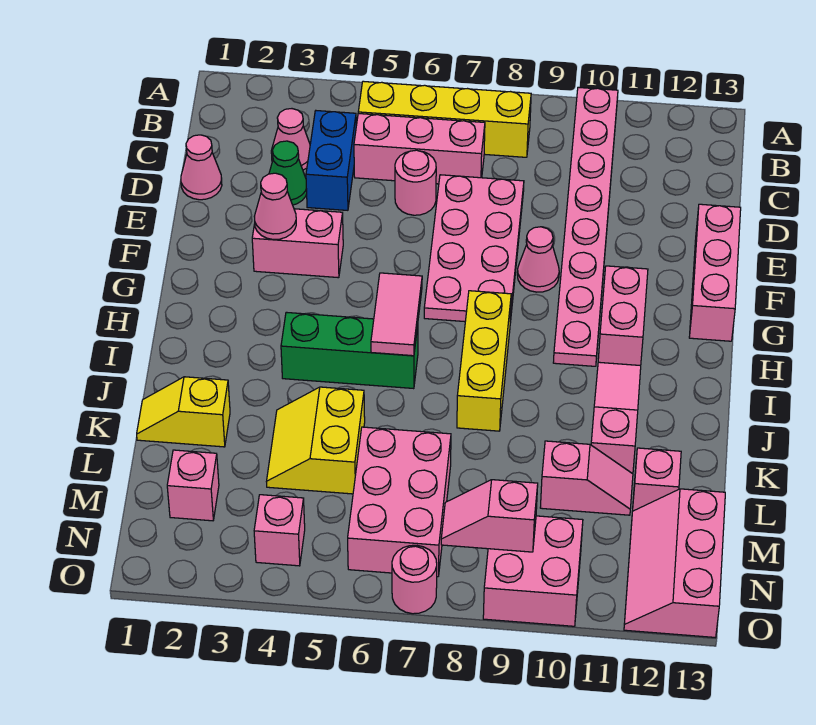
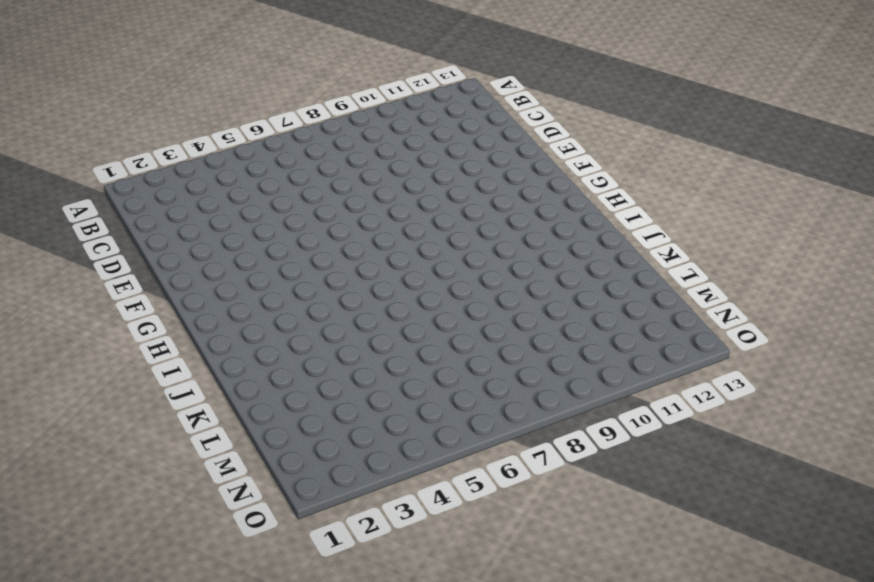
none -> pink plate A10:H10 level 1
none -> yellow brick B5:B8 level 1
none -> pink cone C3 level 1

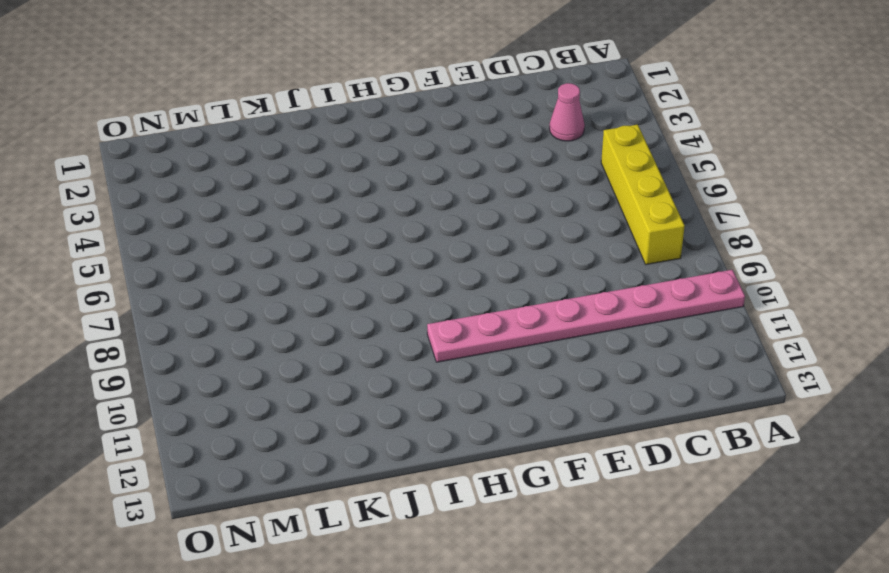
none -> blue brick C4:D4 level 1
none -> pink brick C5:C7 level 1
none -> pink cone D1 level 1

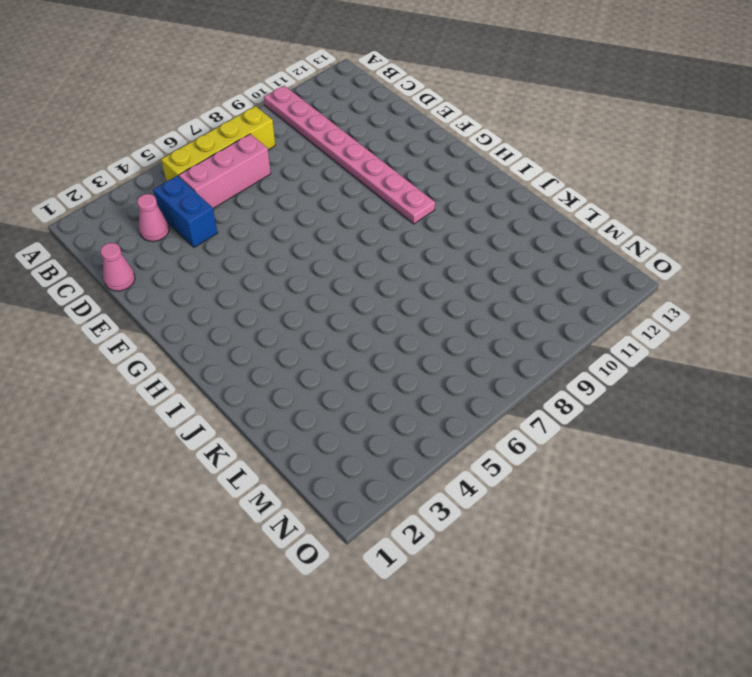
none -> green cone D3 level 1
none -> pink round brick D6 level 1
none -> pink plate D7:G8 level 1

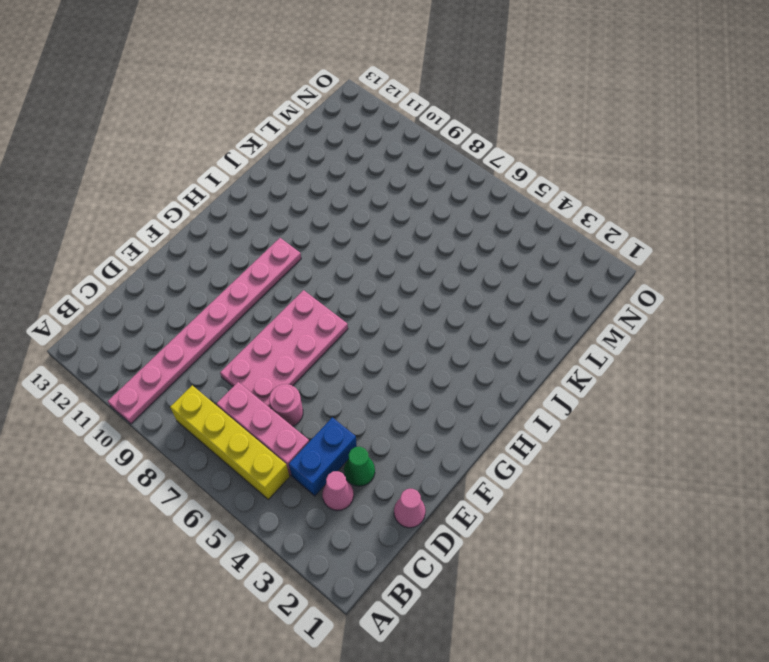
none -> pink brick E13:G13 level 1
none -> pink brick F3:F4 level 1
none -> pink cone F9 level 1

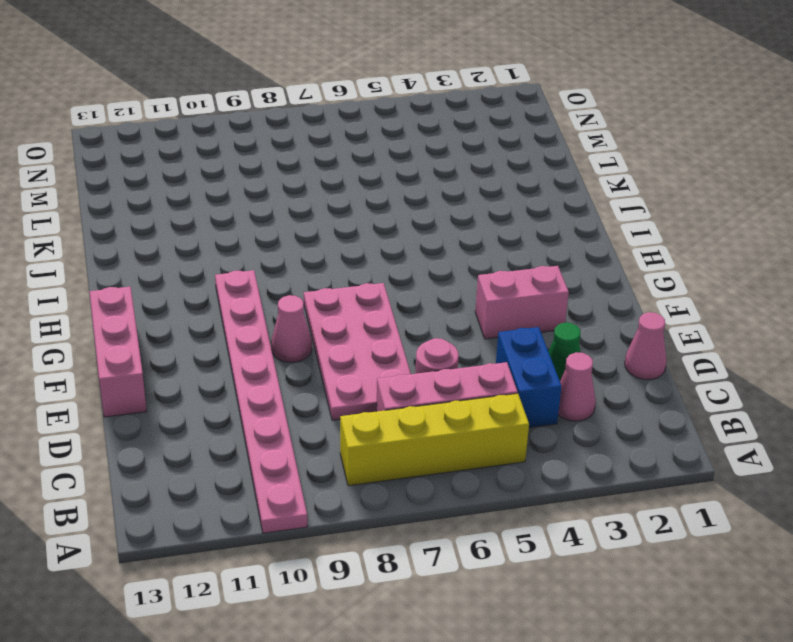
none -> pink brick G11:H11 level 1
none -> yellow brick H8:J8 level 1
none -> green brick I4:I6 level 1

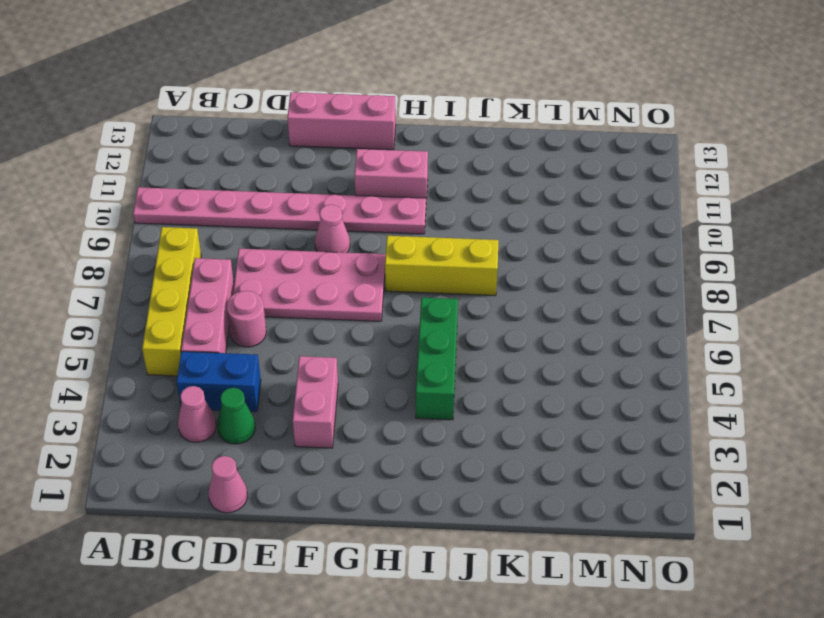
none -> pink slope I11:K11 level 1 top K
none -> yellow slope K1:K2 level 1 top 2
none -> yellow slope K4:L5 level 1 top 5

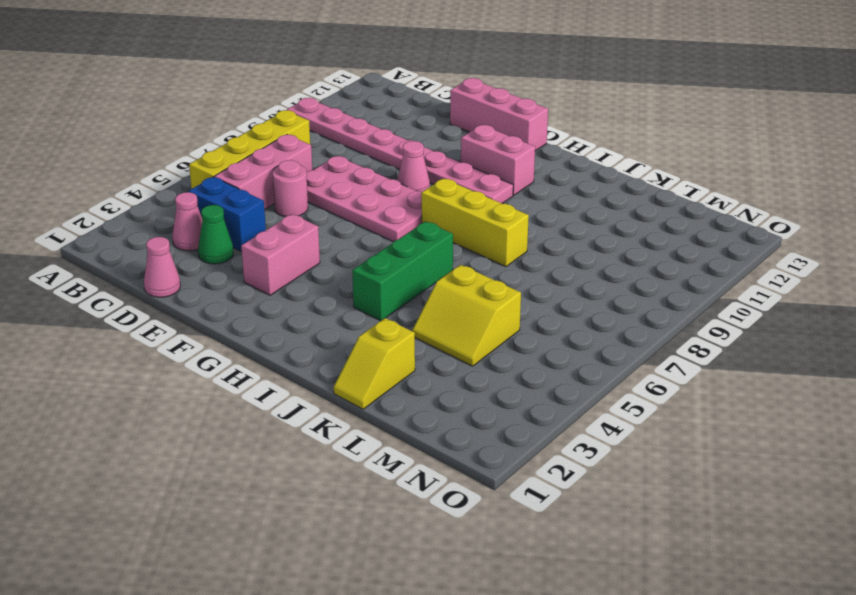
none -> pink slope I11:K11 level 1 top K
none -> pink brick L6:N7 level 1
none -> pink slope L10:L11 level 1 top 10

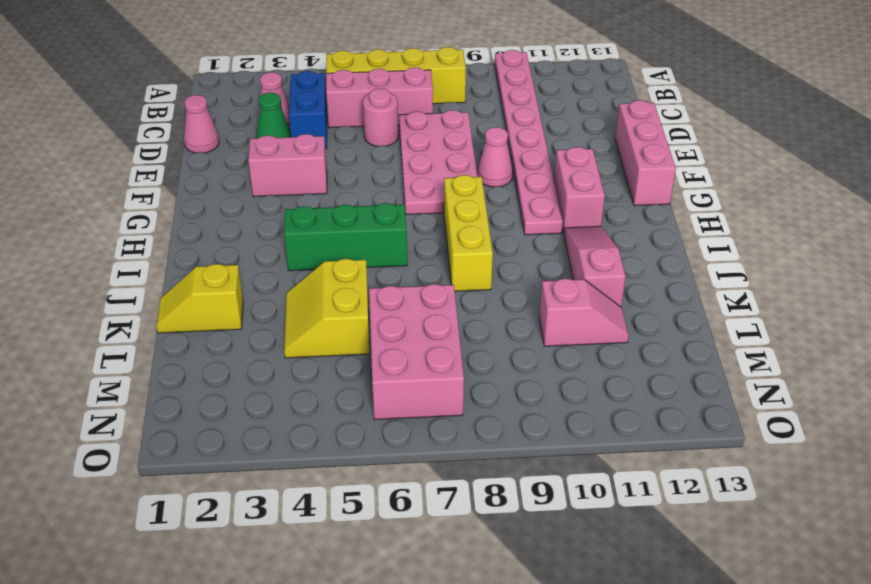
none -> pink brick L12 level 1
none -> pink brick M2 level 1
none -> pink slope M12:O13 level 1 top 13

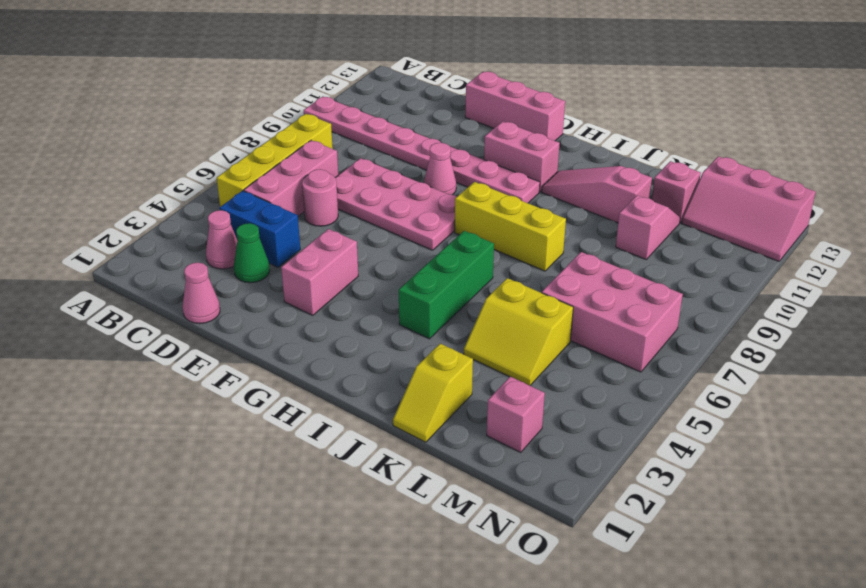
none -> pink brick N4 level 1
none -> pink brick N9:O10 level 1
none -> pink round brick O7 level 1

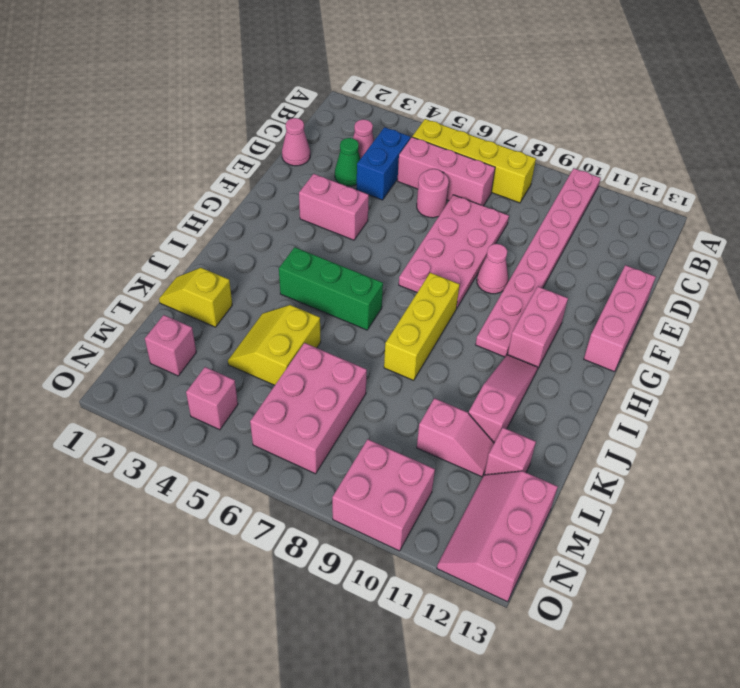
none -> pink round brick O7 level 1
none -> pink cone F3 level 2
none -> pink tile H6:I6 level 2

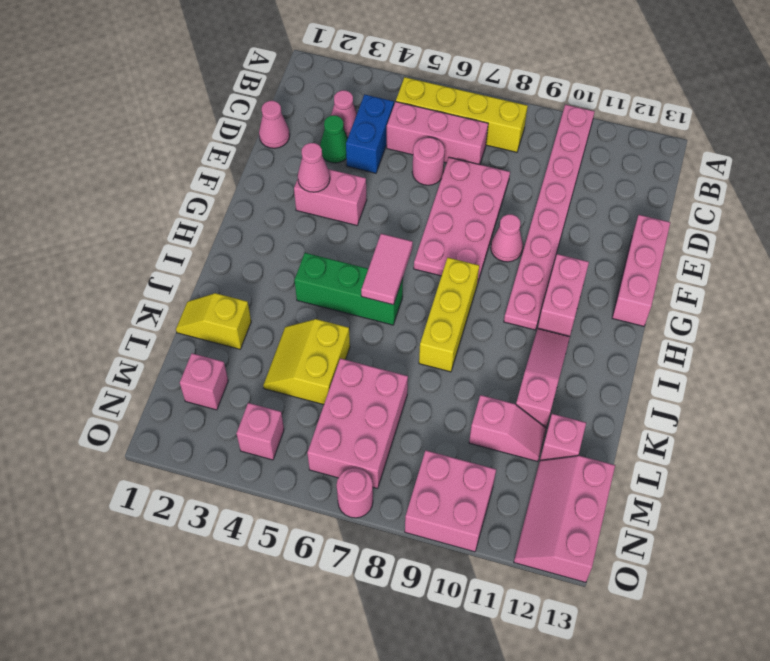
none -> pink slope N8:N9 level 2 top 9

